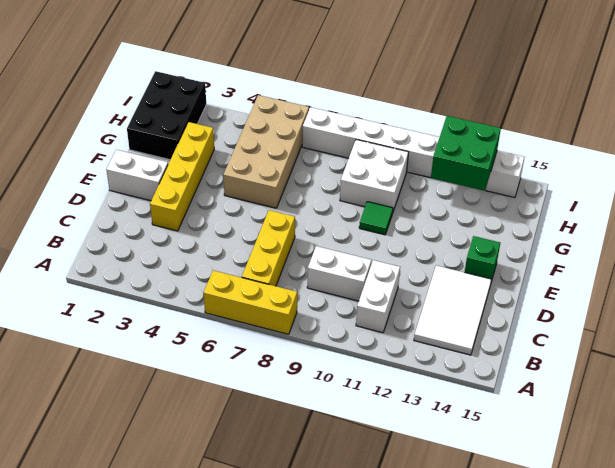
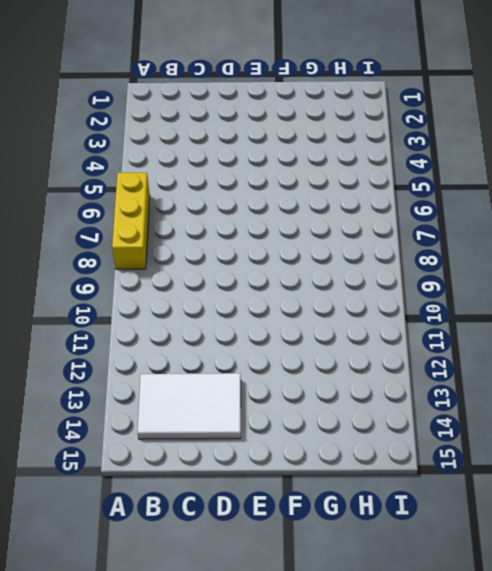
none -> yellow brick B7:D7 level 1
none -> white brick B11:C11 level 1
none -> white brick C9:C10 level 1

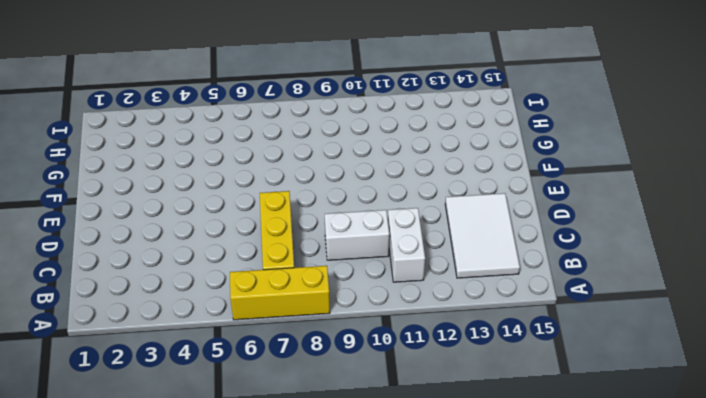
none -> yellow brick D3:G3 level 1
none -> white brick E1:E2 level 1
none -> green brick E14 level 1

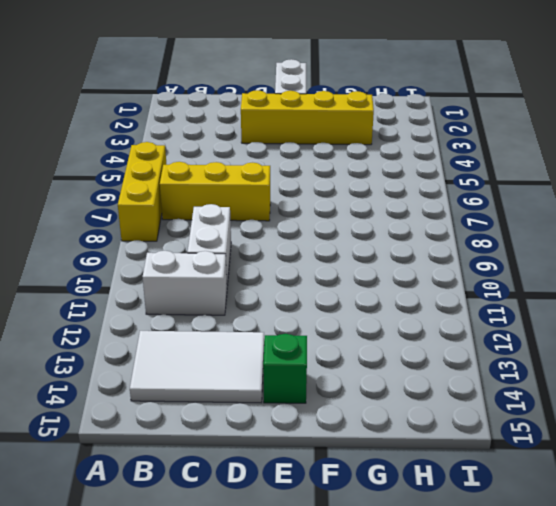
none -> tan brick F5:I6 level 1
none -> green tile F10 level 1
none -> black brick G1:I2 level 1

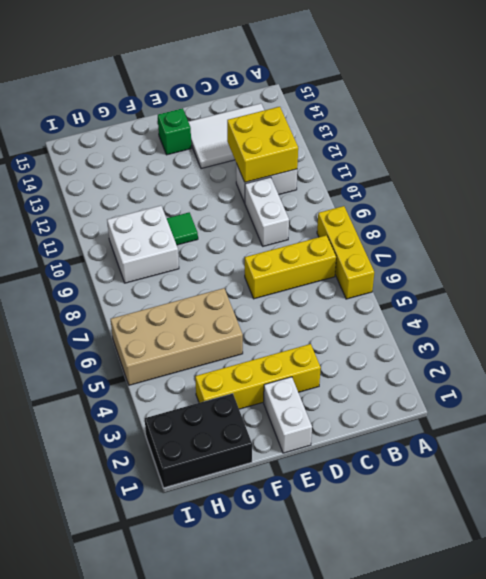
yellow brick B11:C12 level 2 -> none
none -> white brick I7:I14 level 1
none -> green brick H12:I13 level 2

